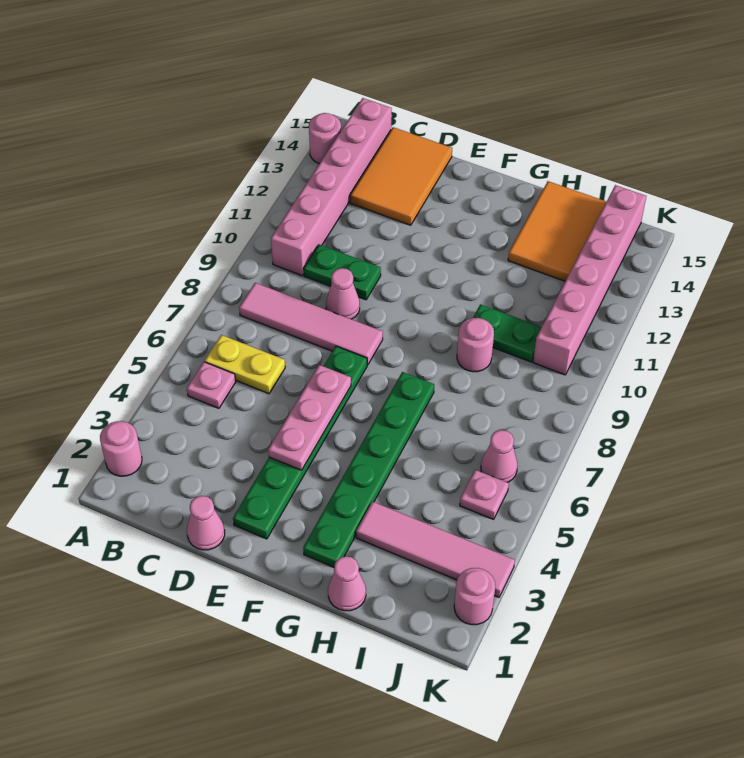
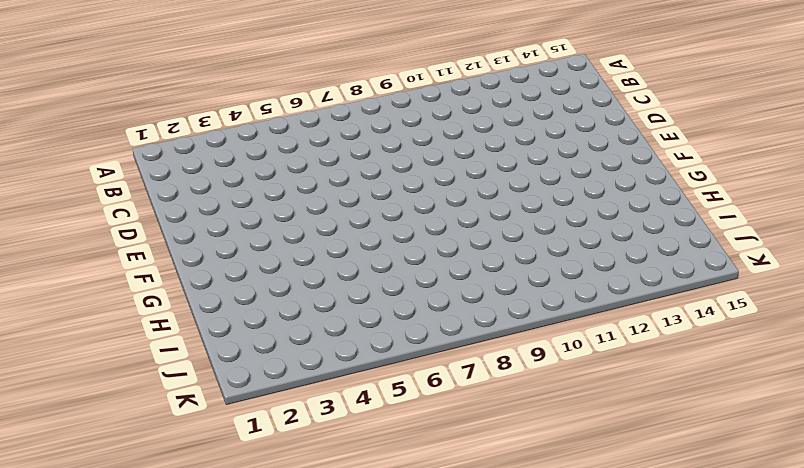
none -> pink round brick A2 level 1
none -> pink round brick A14 level 1
none -> pink plate B5 level 1

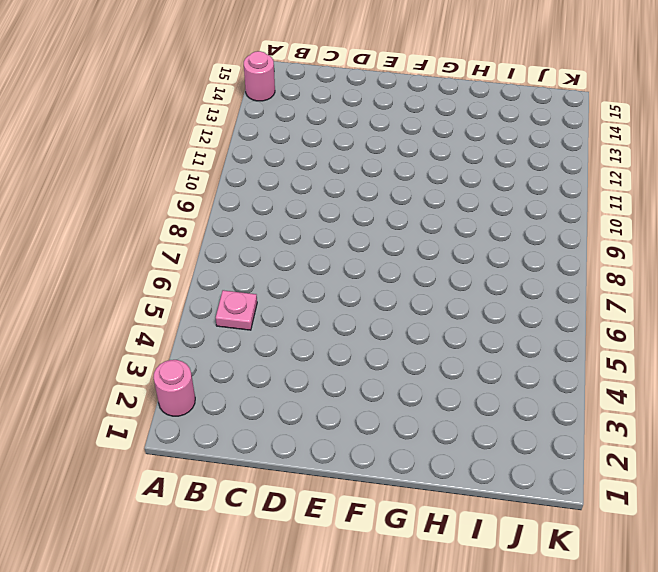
none -> yellow plate B6:C6 level 1
none -> pink tile B8:E8 level 1
none -> pink brick B10:B15 level 1

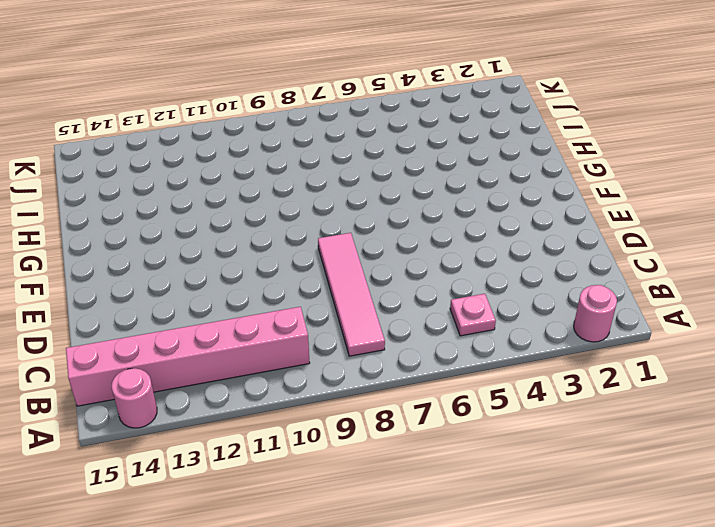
none -> yellow plate B6:C6 level 1
none -> green plate C10:D10 level 1
none -> orange tile C13:D15 level 1

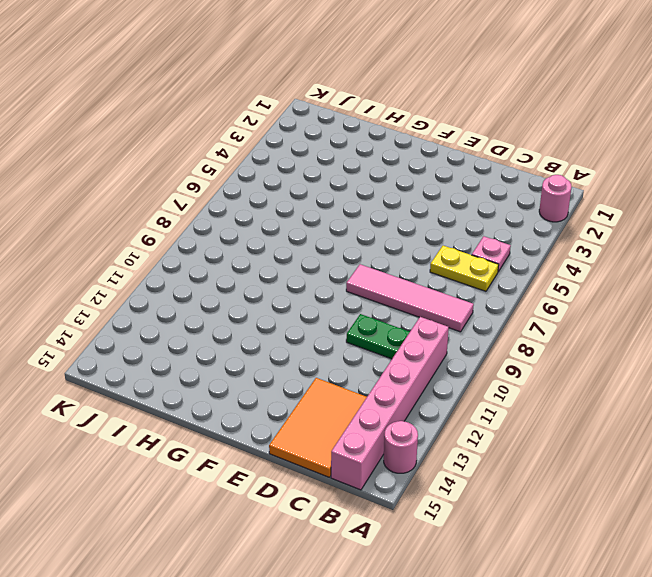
none -> pink cone D1 level 1
none -> pink cone D9 level 1
none -> green plate E2:E7 level 1

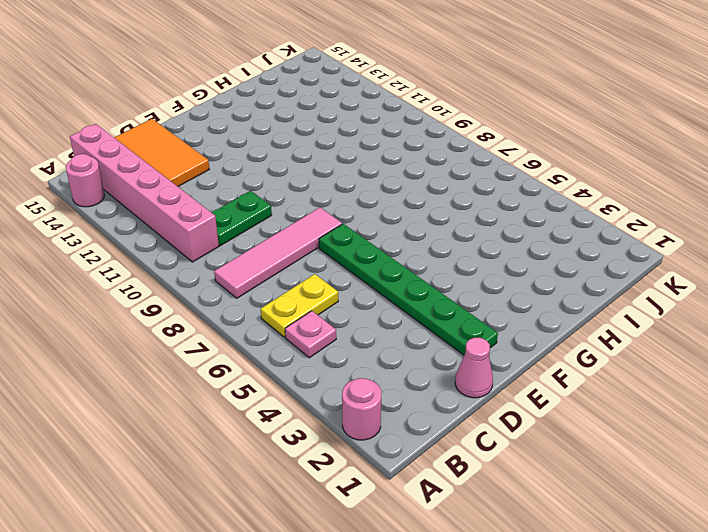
none -> pink cone D9 level 1
none -> green plate G2:G7 level 1
none -> pink cone H1 level 1

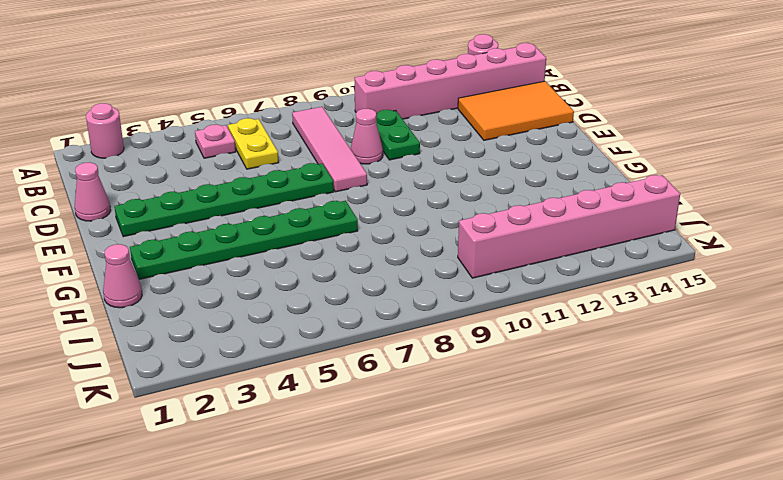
none -> pink tile H3:K3 level 1
none -> pink round brick H9 level 1
none -> green plate H10:I10 level 1

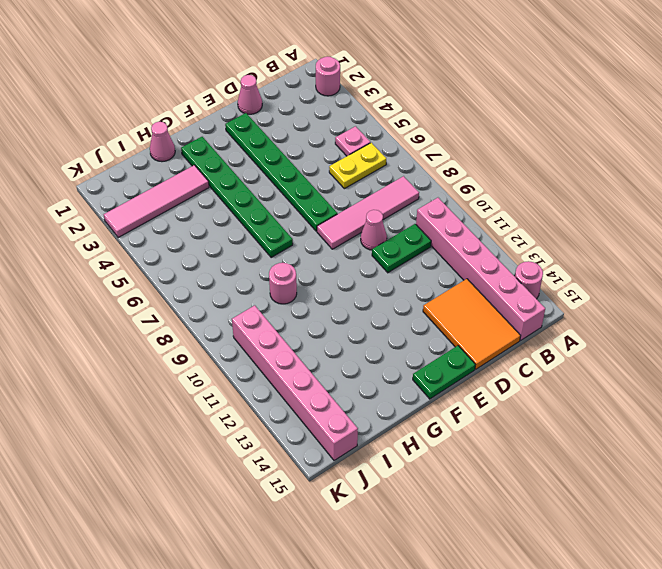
green plate E15:F15 level 1 -> green plate H10:I10 level 1
none -> orange tile H13:I15 level 1
none -> pink plate J5 level 1
none -> pink cone J6 level 1

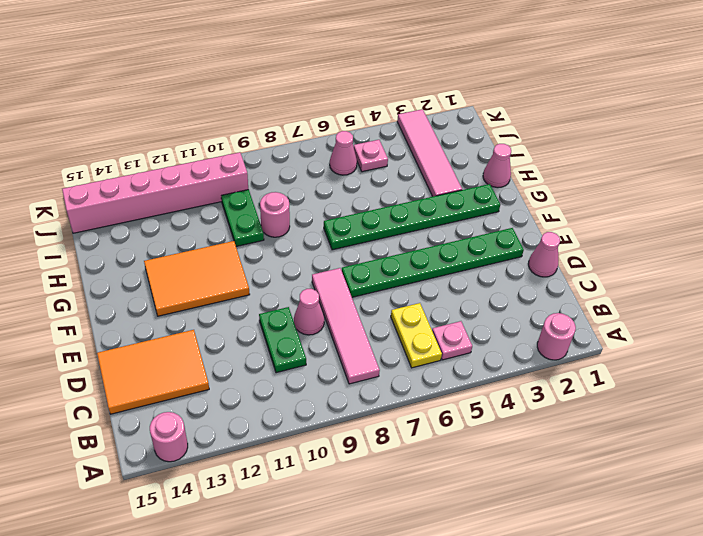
orange tile F11:G13 level 1 -> orange tile H13:I15 level 1
none -> pink brick B10:B15 level 1
none -> pink round brick K2 level 1
none -> pink plate E4:E6 level 2

